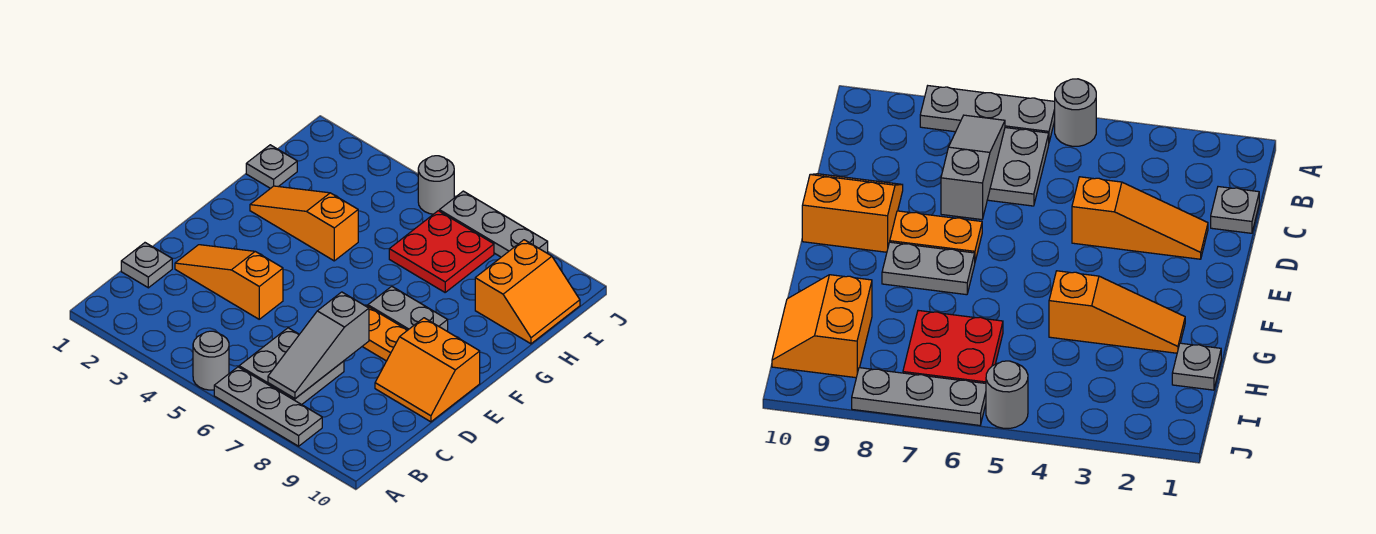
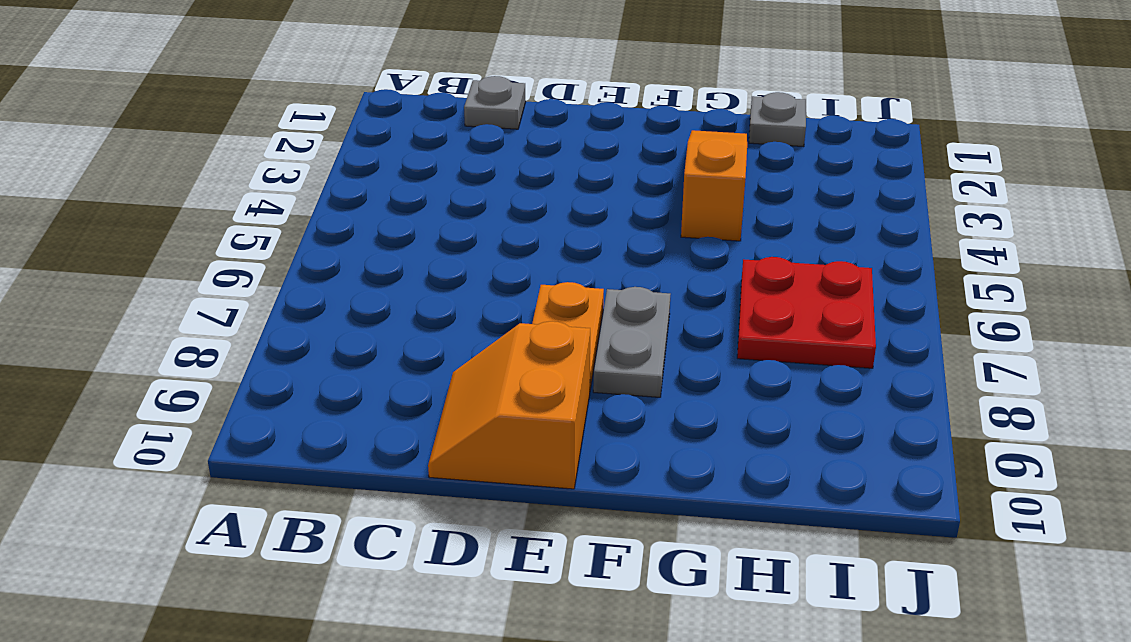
none -> grey round brick A5 level 1
none -> grey plate A6:A8 level 1
none -> grey plate B6:C7 level 1

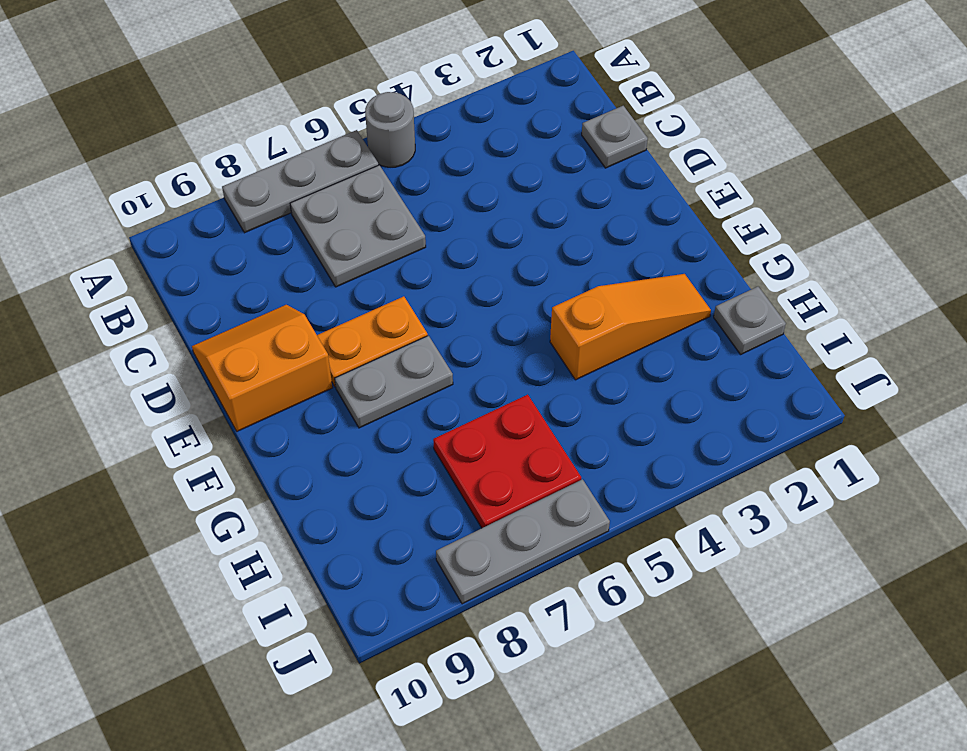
none -> orange slope D2:D4 level 1 top 4
none -> orange slope H9:I10 level 1 top 9
none -> grey round brick J5 level 1

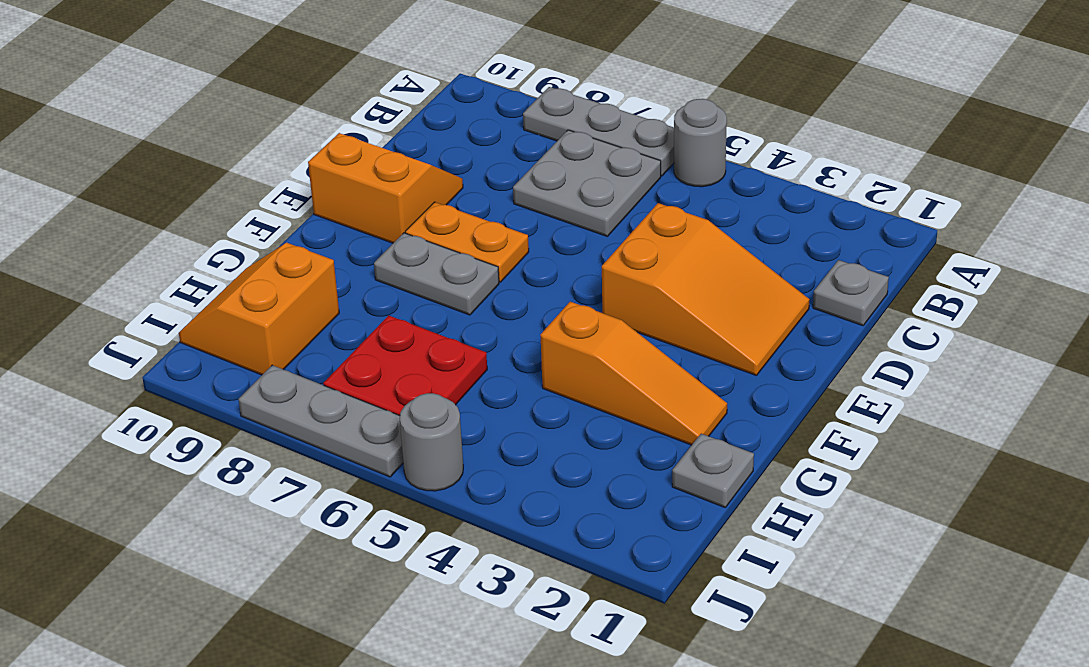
orange slope D2:E4 level 1 top 4 -> orange slope D2:D4 level 1 top 4
none -> grey slope B7:D7 level 2 top D

